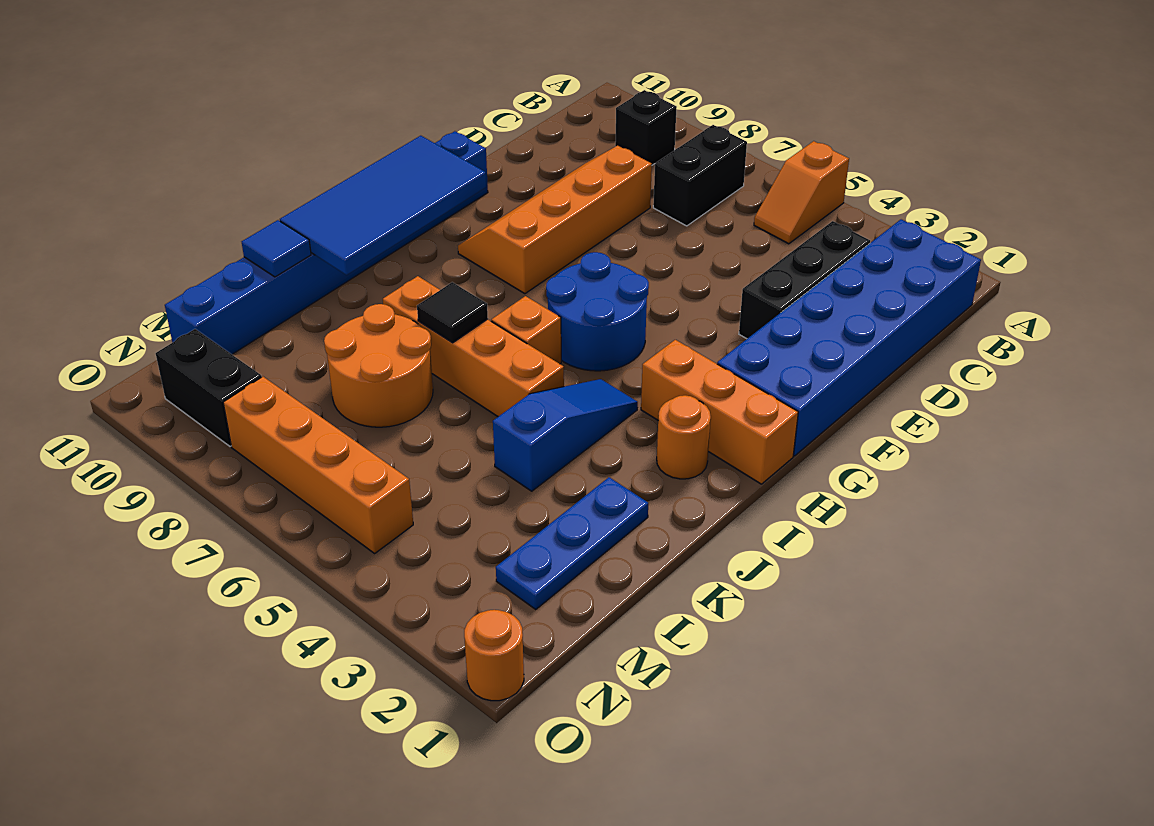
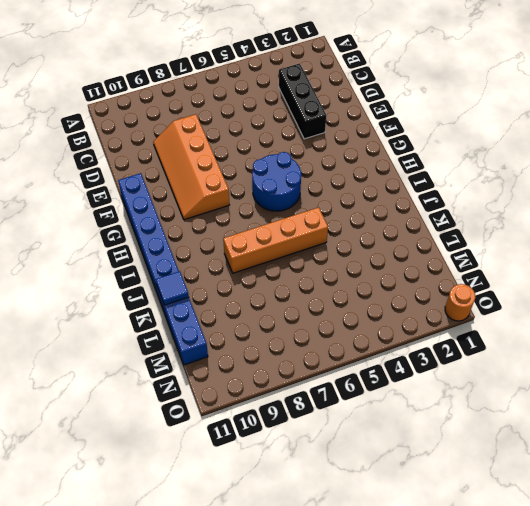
none -> orange slope A5:B5 level 1 top A
none -> blue brick B1:G2 level 1
none -> black brick B7:C7 level 1

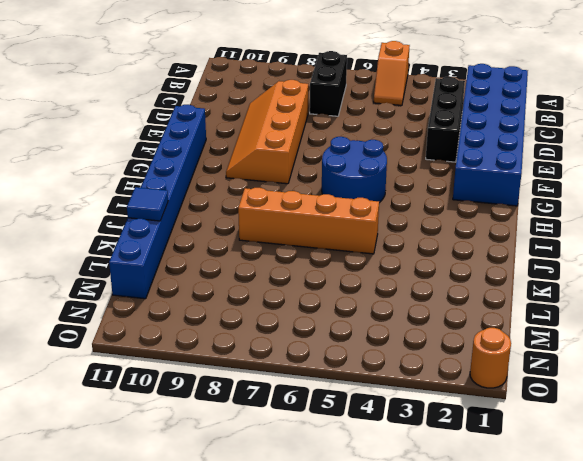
none -> black brick B9 level 1
none -> orange brick H1:H3 level 1
none -> orange round brick I2 level 1

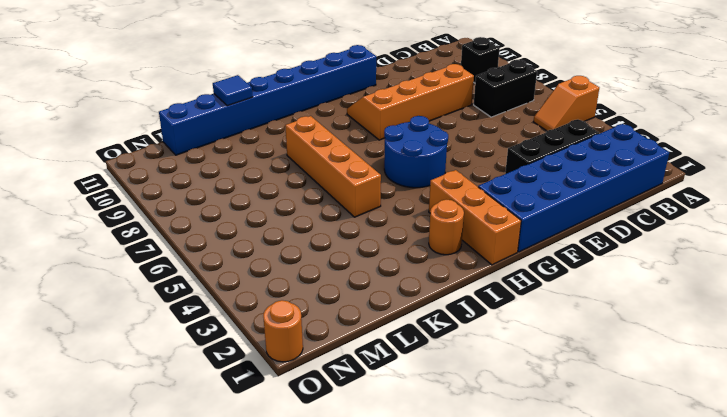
none -> blue slope I4:K4 level 1 top K
none -> orange brick I6 level 1
none -> blue plate K2:M2 level 1

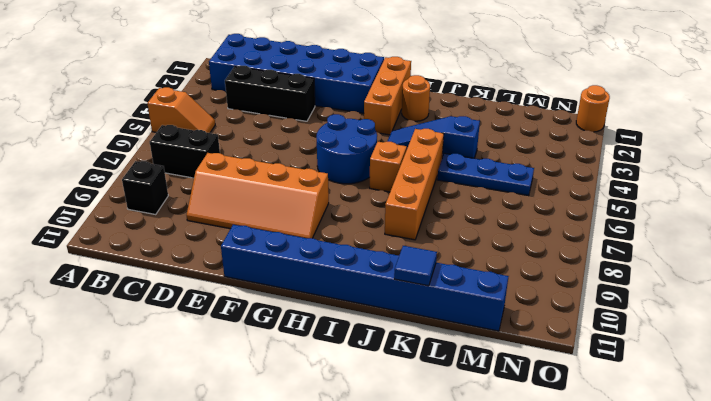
blue plate K5:M5 level 1 -> blue plate K2:M2 level 1
none -> orange round brick K7:L8 level 1
none -> orange brick N5:N8 level 1
none -> black brick N9:N10 level 1

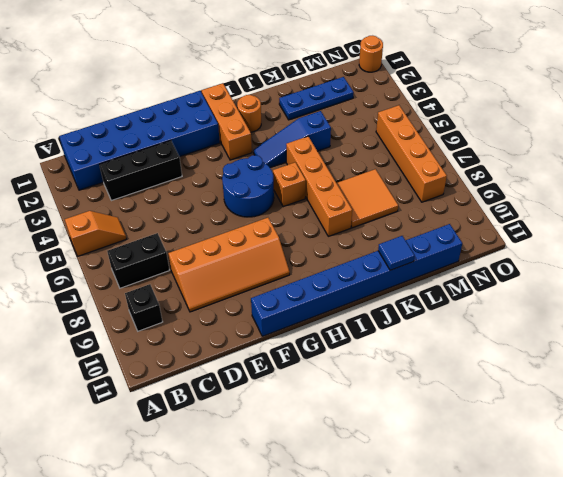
orange tile K7:L8 level 1 -> orange round brick K7:L8 level 1
none -> black brick N9:N10 level 1
none -> blue tile G10:J11 level 2
none -> black tile J7 level 2

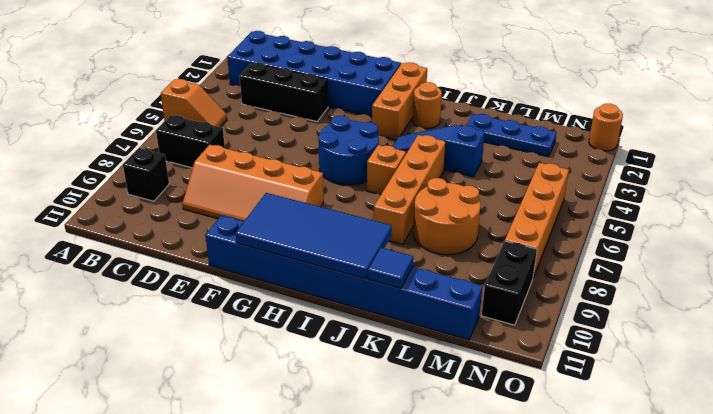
none -> black tile J7 level 2

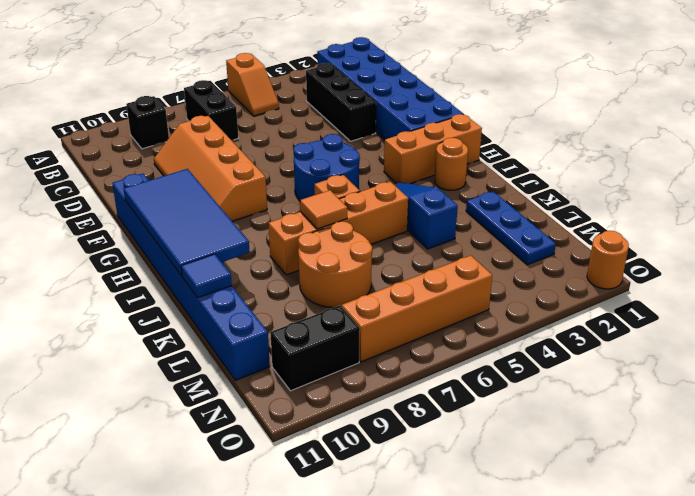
orange tile J7 level 2 -> black tile J7 level 2

